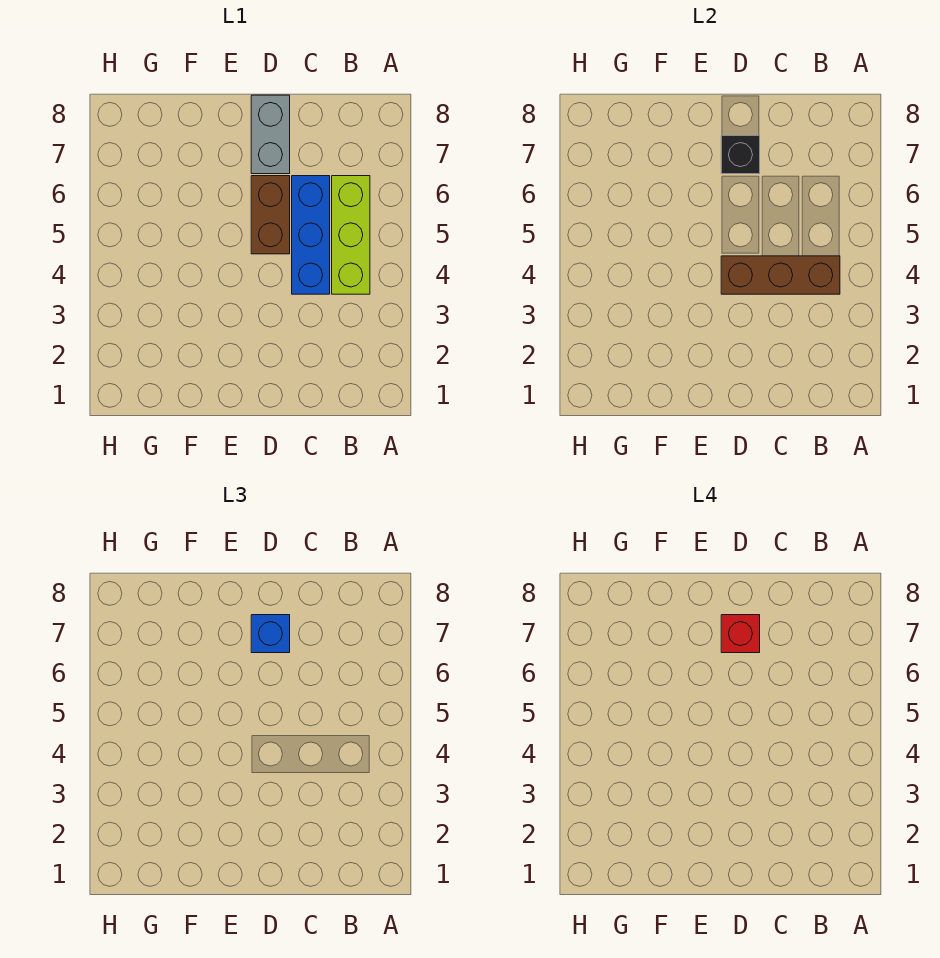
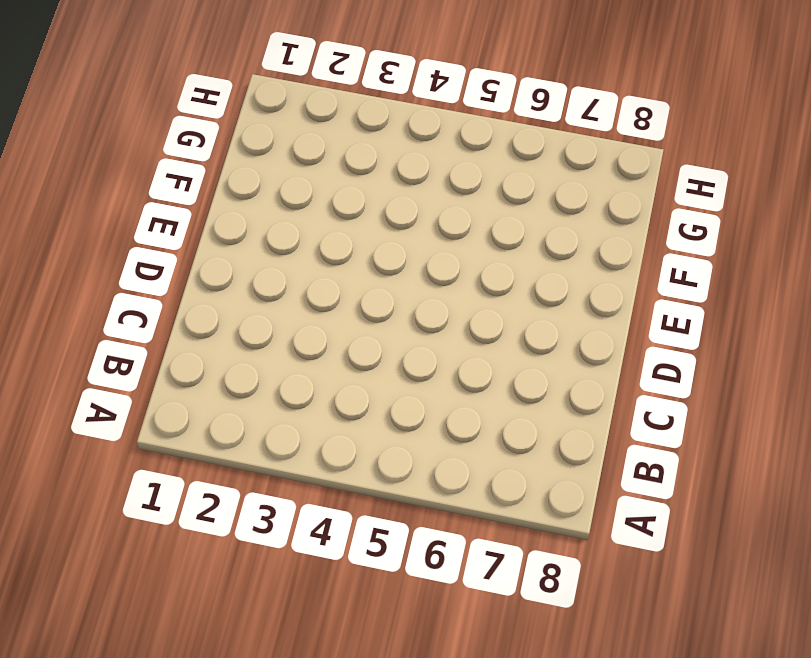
none -> lime brick B4:B6 level 1
none -> blue brick C4:C6 level 1

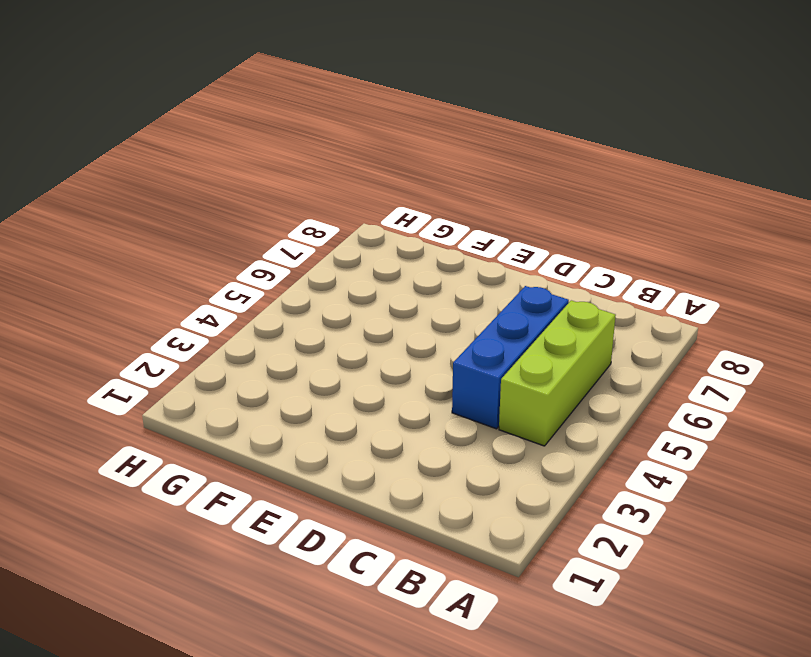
none -> brown brick D5:D6 level 1
none -> grey brick D7:D8 level 1

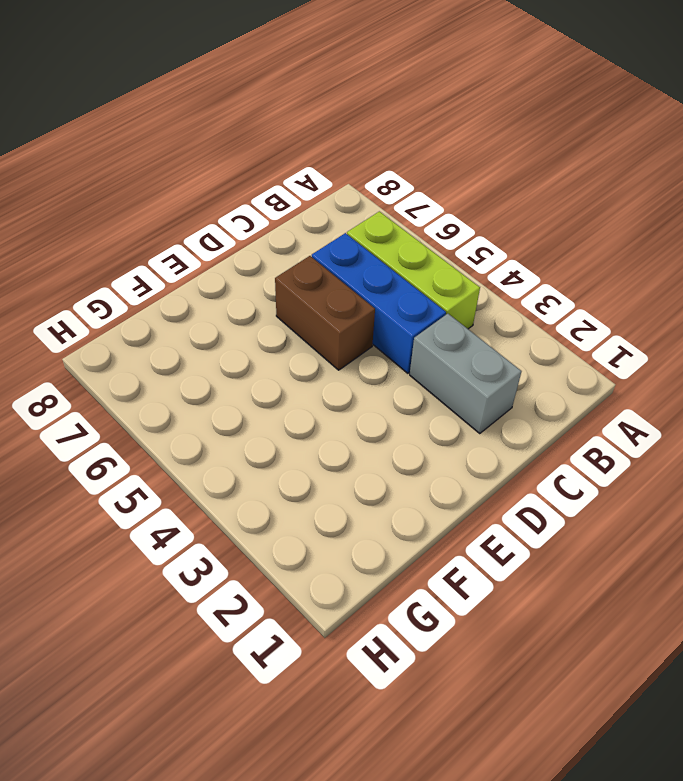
grey brick C2:C3 level 1 -> grey brick D7:D8 level 1
none -> brown brick B4:D4 level 2
none -> black brick D7 level 2

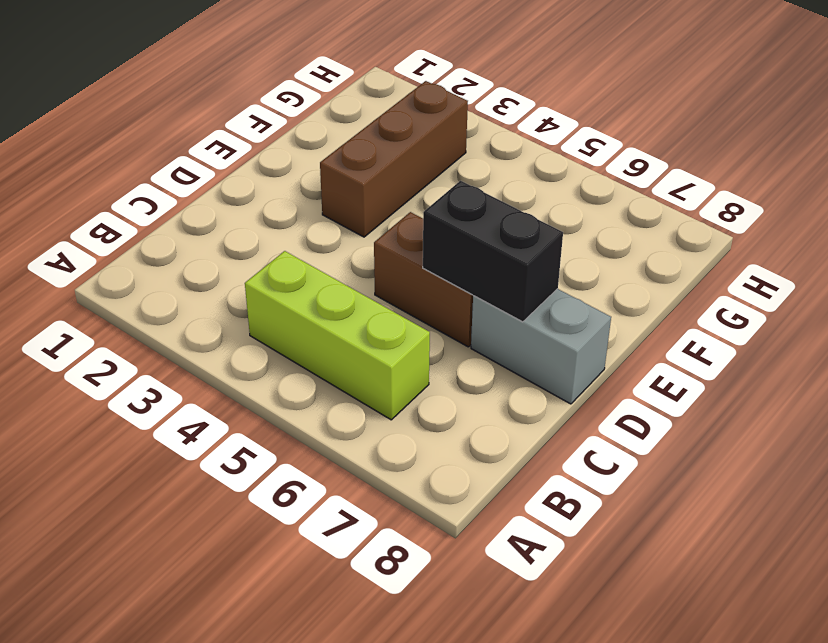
black brick D6:D7 level 2 -> black brick D7 level 2
brown brick E3:G3 level 1 -> brown brick B4:D4 level 2
none -> blue brick C4:C6 level 1
none -> blue brick D7 level 3

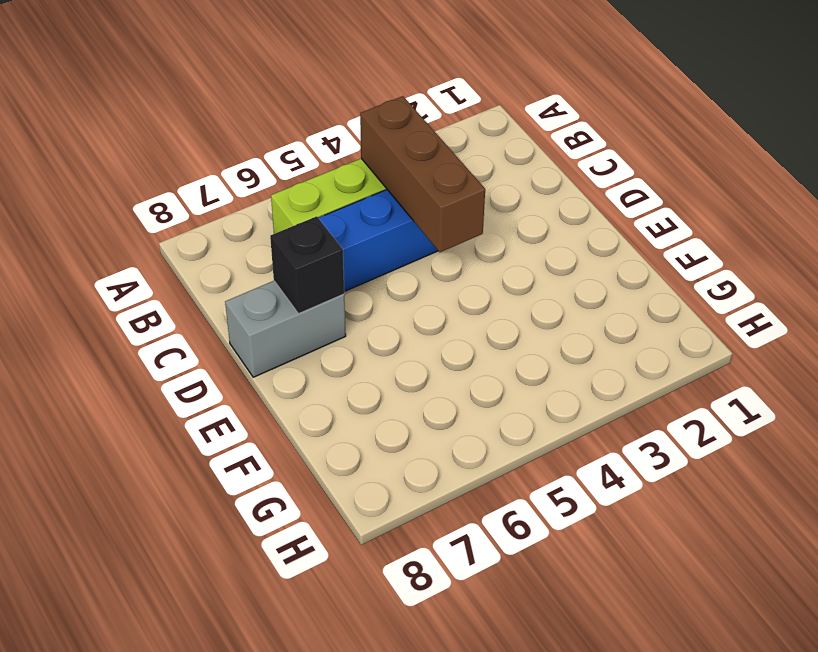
none -> brown brick D5:D6 level 1
none -> blue brick D7 level 3

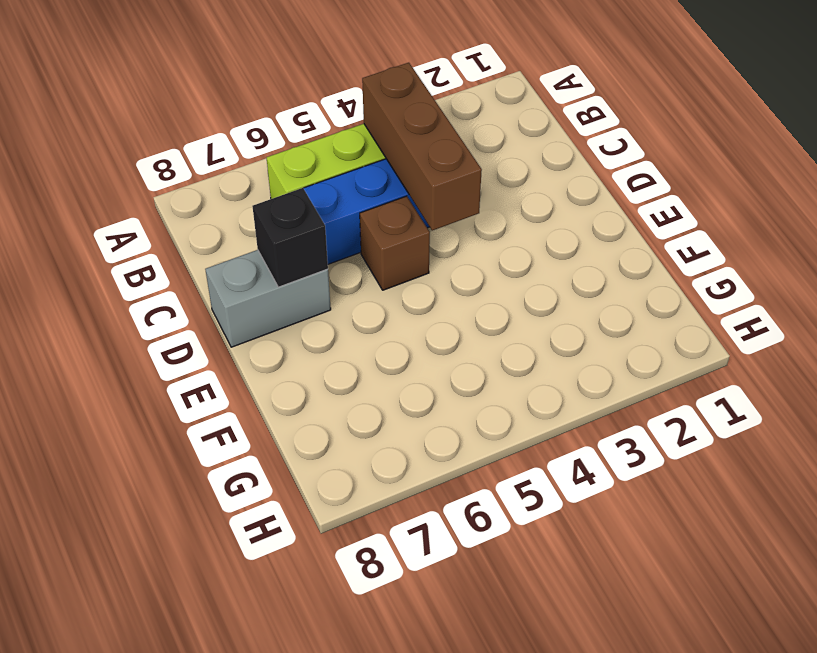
brown brick D5 level 1 -> brown brick D5:D6 level 1
none -> blue brick D7 level 3
none -> red brick D7 level 4

